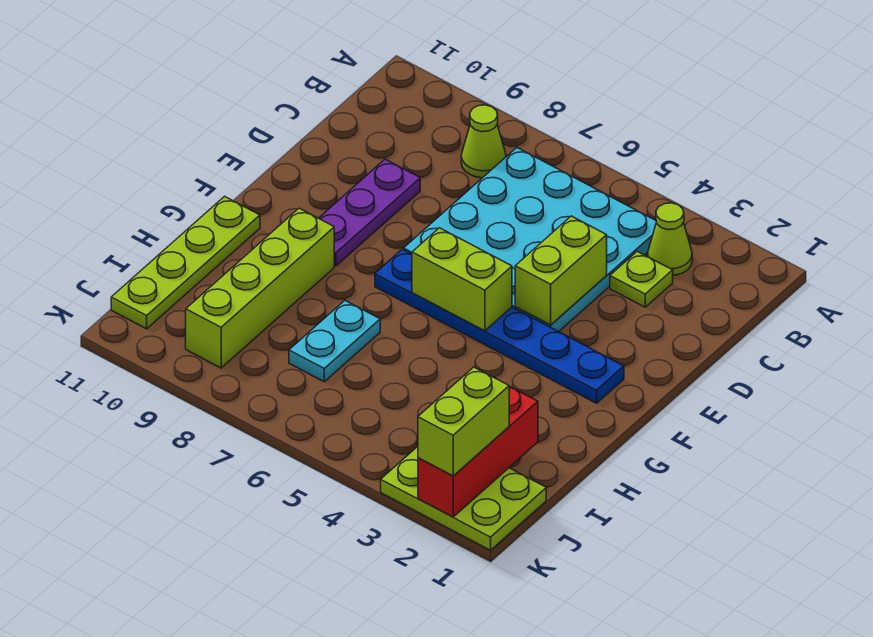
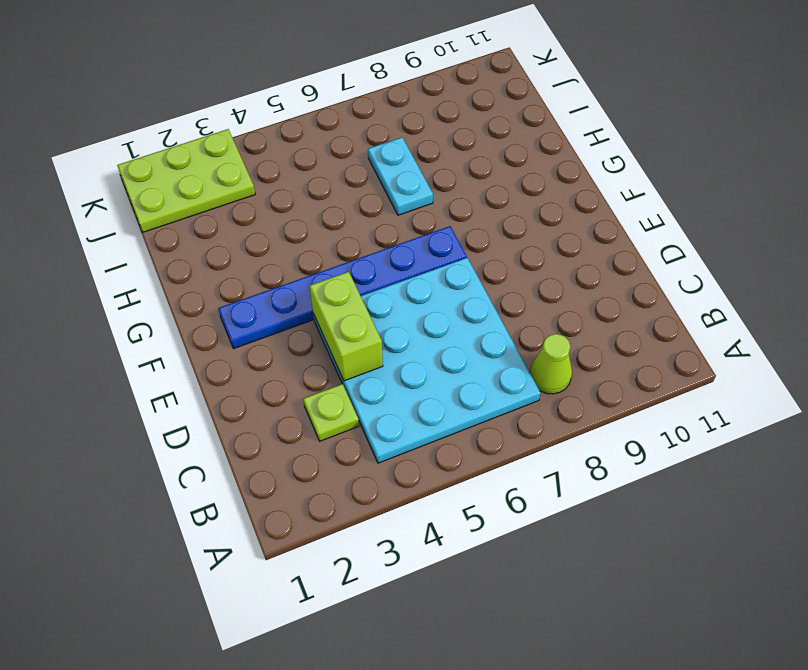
none -> lime cone B3 level 1
none -> purple plate D9:F9 level 1
none -> lime brick G9:J9 level 1

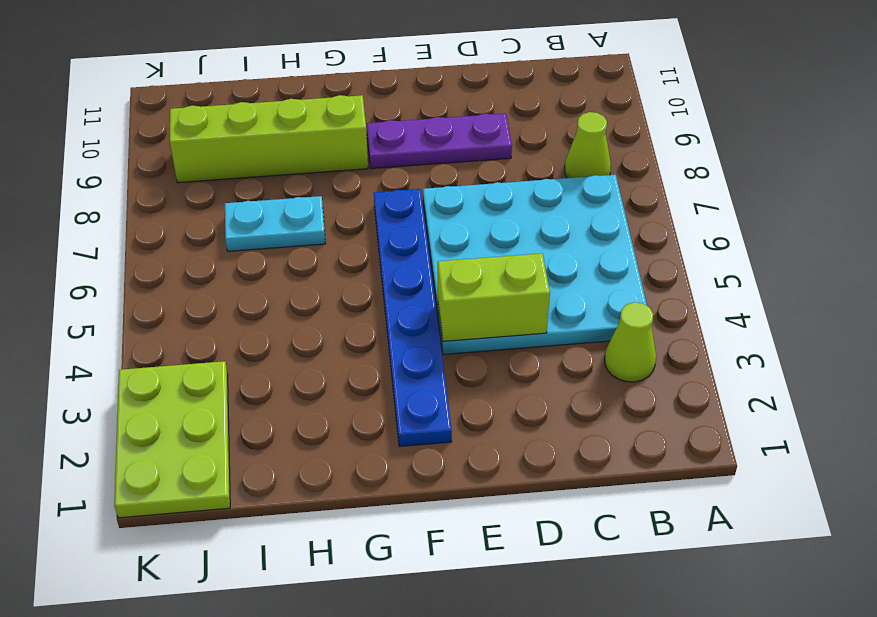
none -> lime plate C3 level 1
none -> lime plate G11:J11 level 1
none -> lime brick F5:F6 level 2

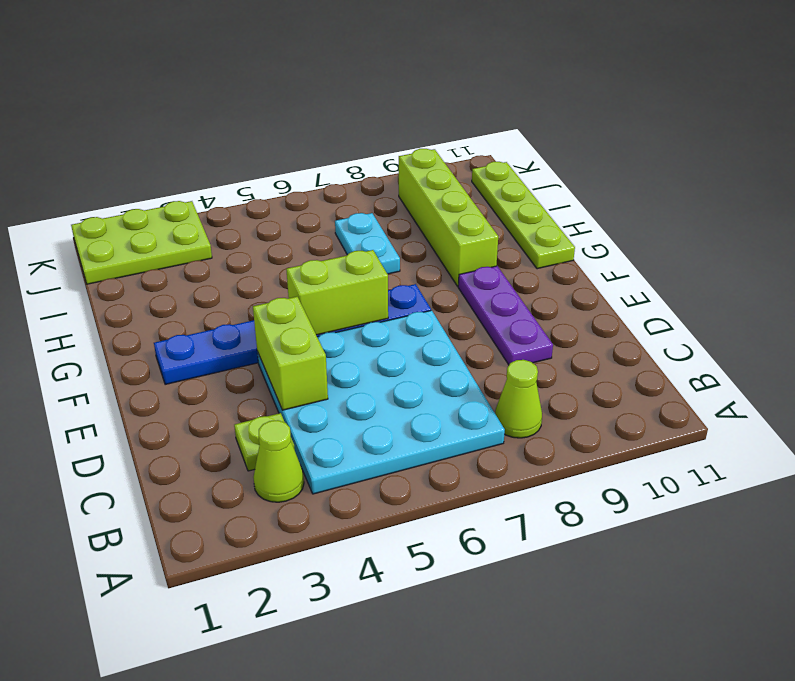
none -> red brick I2:K2 level 2
none -> lime brick J2:K2 level 3

